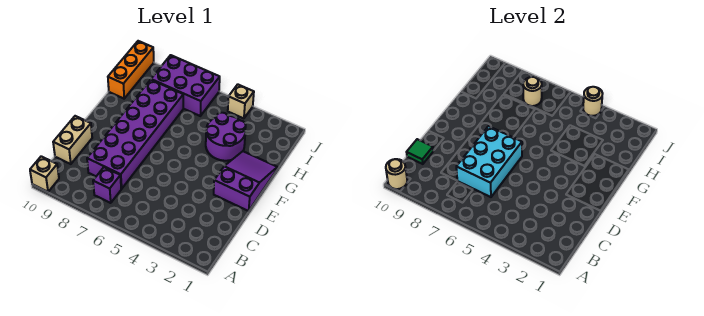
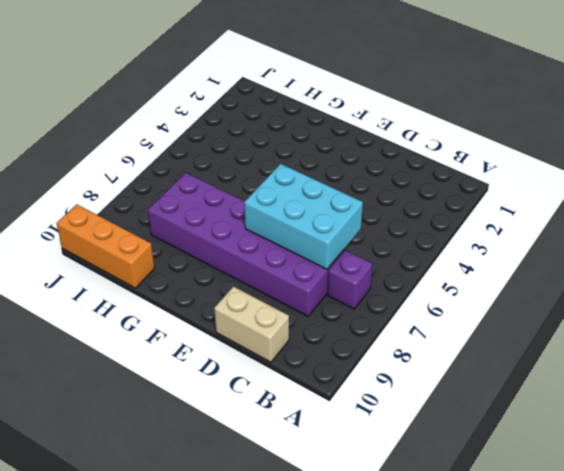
none -> tan brick A10 level 1
none -> purple slope E1:G2 level 1 top E
none -> purple round brick G3:H4 level 1

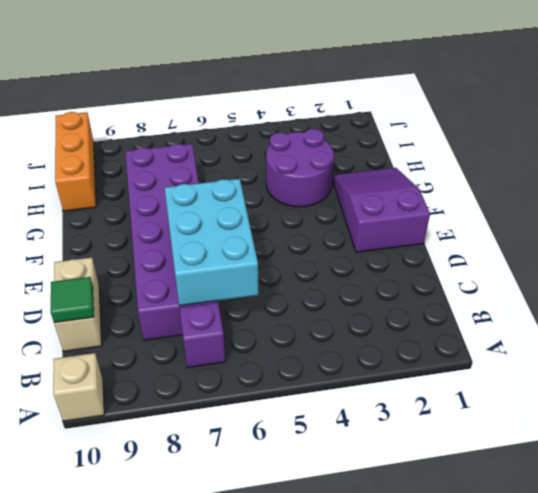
none -> purple brick I6:J8 level 1
none -> tan brick J4 level 1
none -> tan round brick A10 level 2

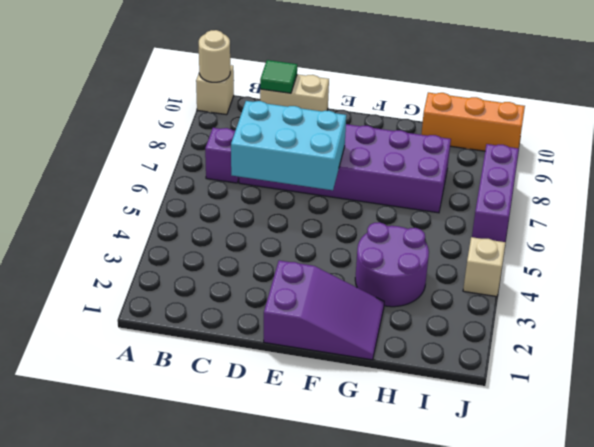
purple brick J6:J8 level 1 -> purple brick I6:J8 level 1
none -> tan round brick I7 level 2
none -> tan round brick J4 level 2

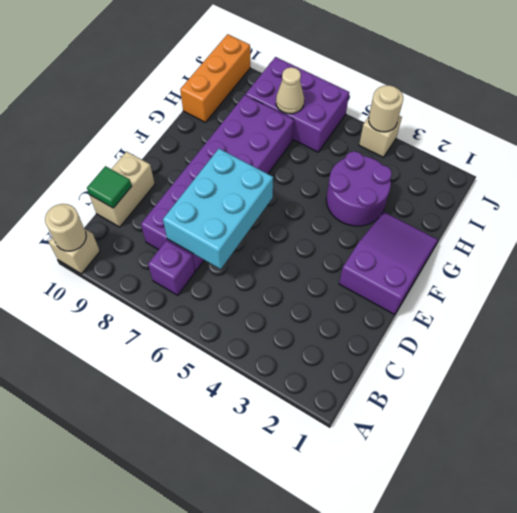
tan cone I7 level 2 -> tan round brick I7 level 2

